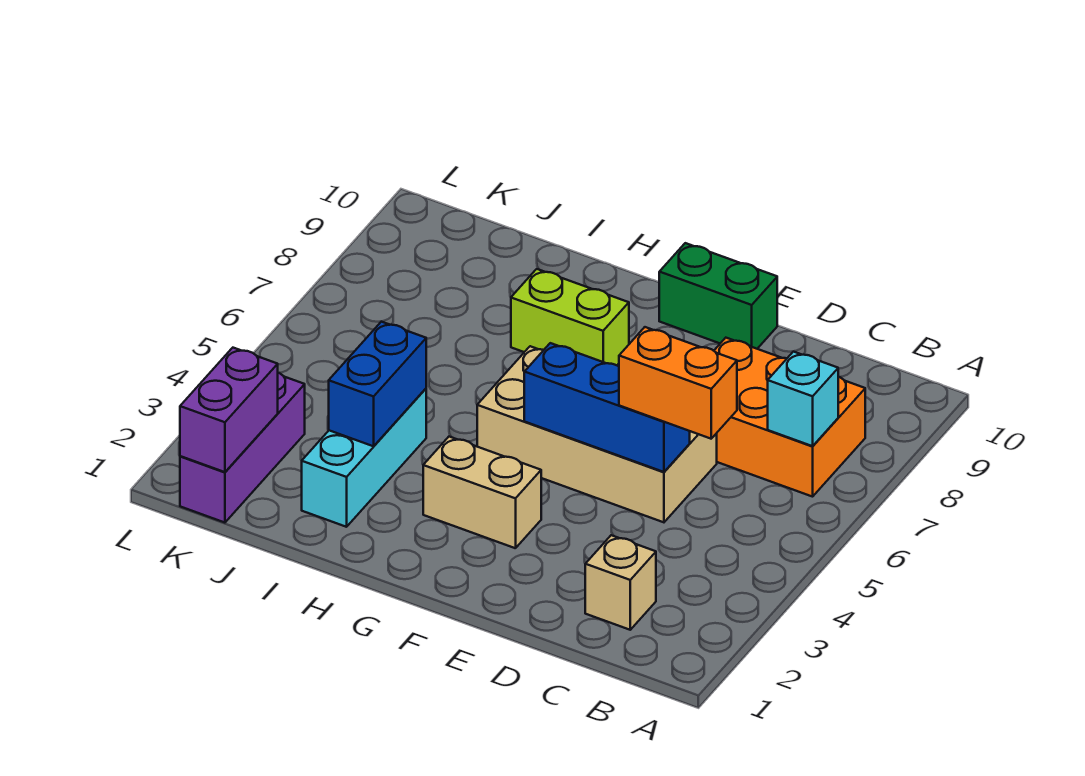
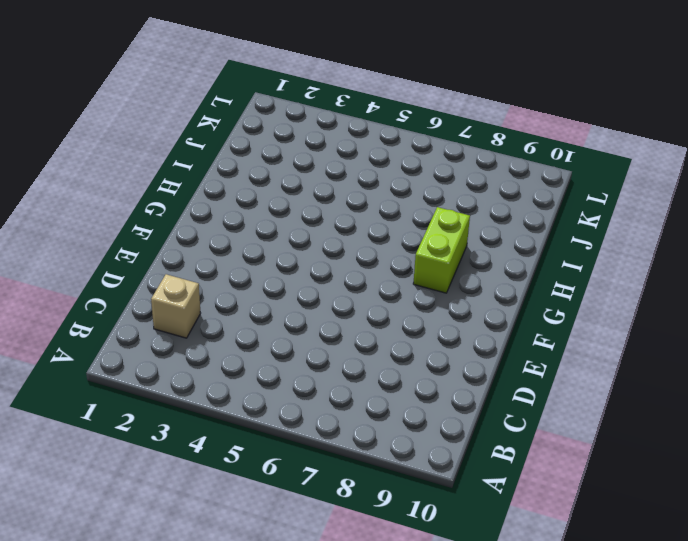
none -> orange brick B7:D8 level 1
none -> tan brick D5:G6 level 1
none -> green brick E10:F10 level 1

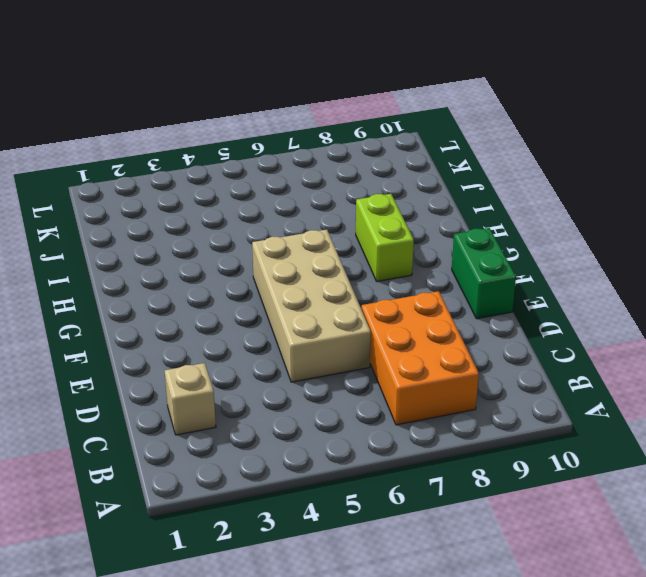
none -> tan brick F3:G3 level 1
none -> cyan brick I2:I4 level 1
none -> purple brick K1:K3 level 1

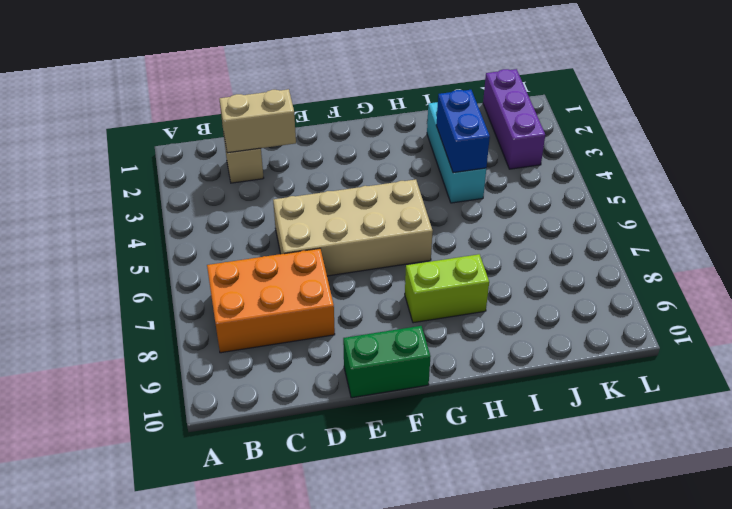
tan brick C2:D2 level 2 -> tan brick F3:G3 level 1
none -> cyan brick B7 level 2
none -> blue brick D5:F5 level 2
none -> purple brick K1:K2 level 2

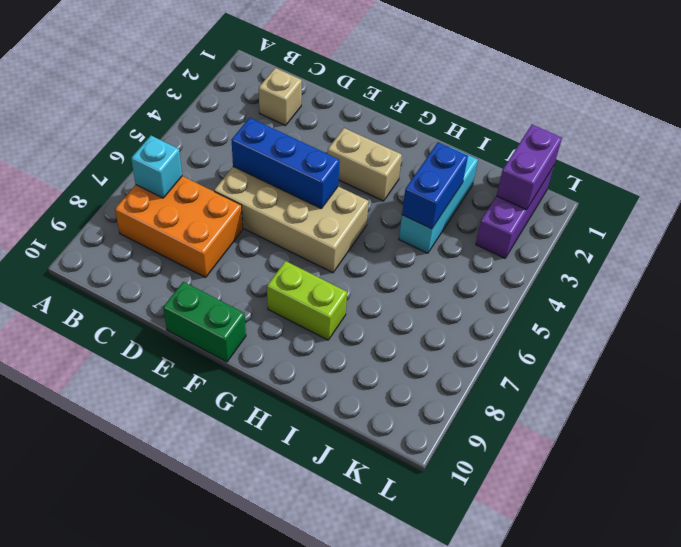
none -> orange brick C5:D5 level 3

